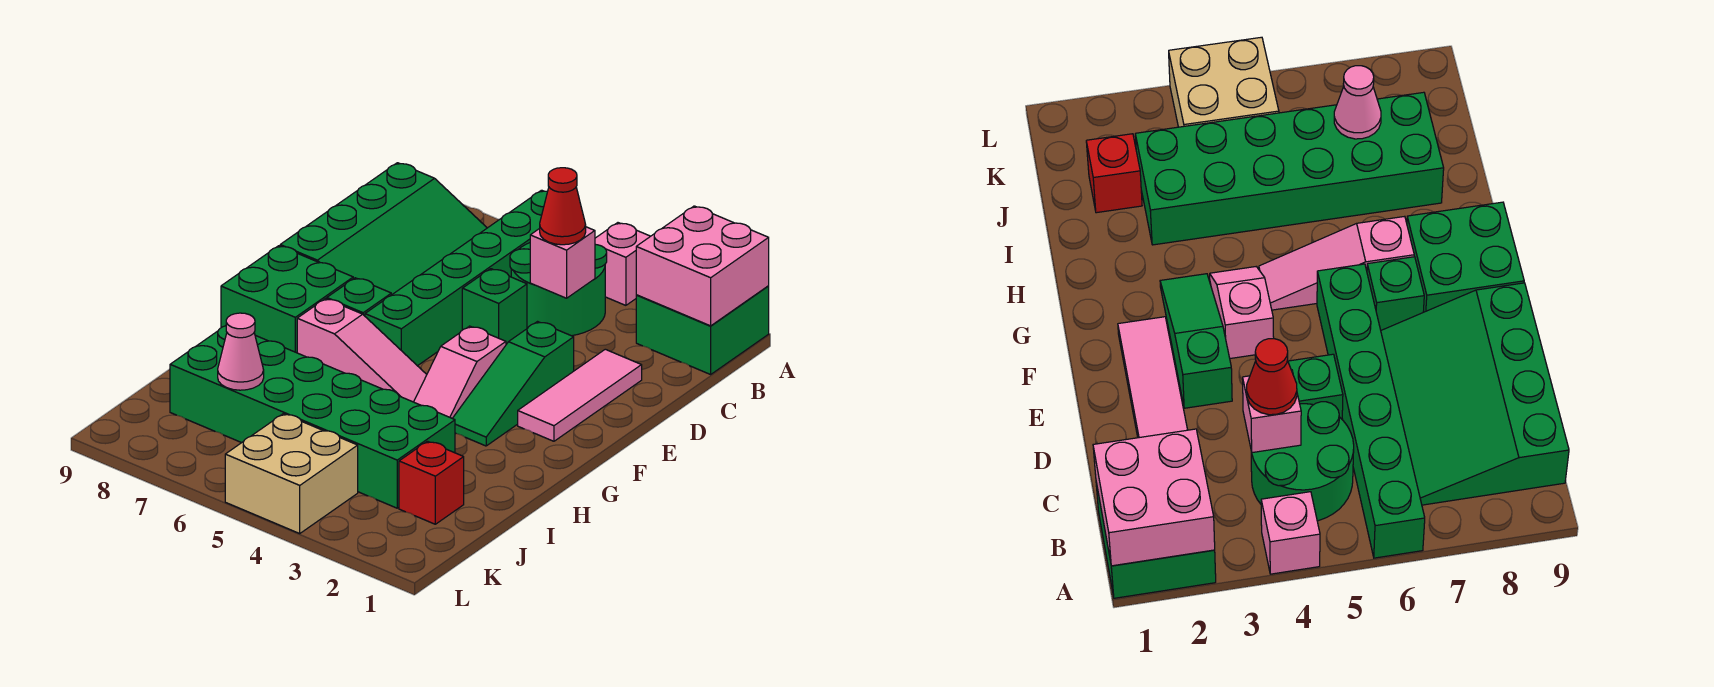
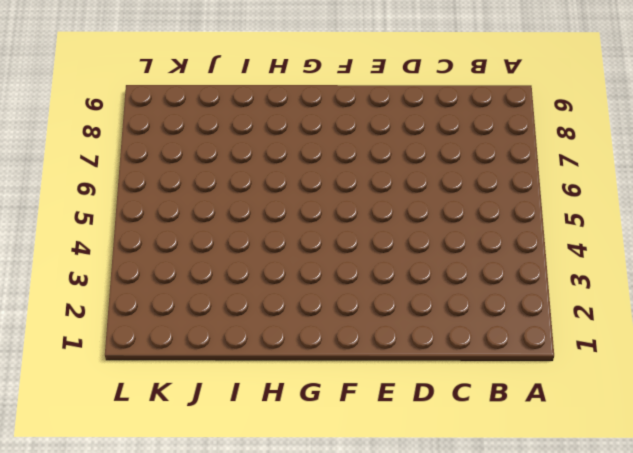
none -> green brick A1:B2 level 1
none -> pink brick A4 level 1
none -> green brick A6:F6 level 1

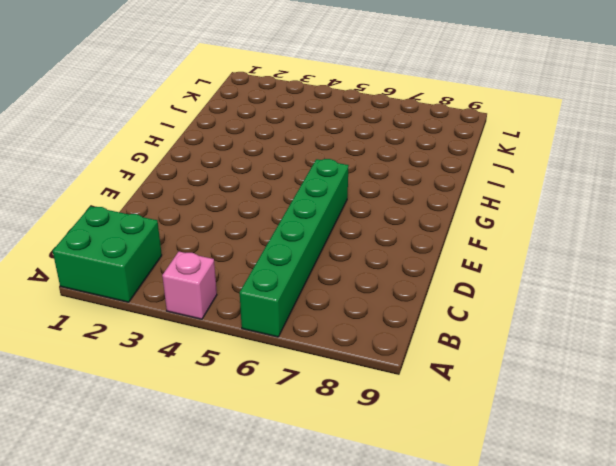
none -> green round brick B4:C5 level 1
none -> green slope B7:E9 level 1 top 9
none -> pink tile D2:F2 level 1

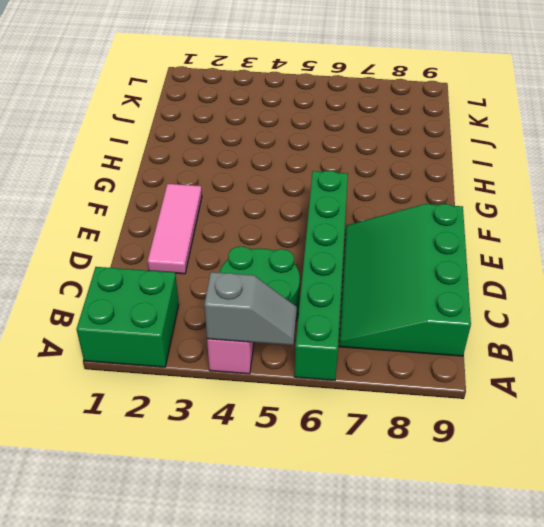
grey slope A4:A5 level 2 top 4 -> none
none -> green brick D5 level 1
none -> green slope E3:G3 level 1 top E
none -> pink slope F4:G4 level 1 top F

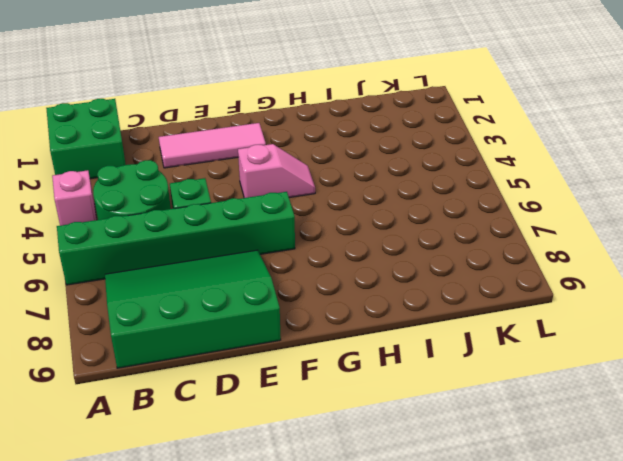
none -> green slope E3:G3 level 1 top E
none -> green brick F7 level 1
none -> green brick F8:G9 level 1

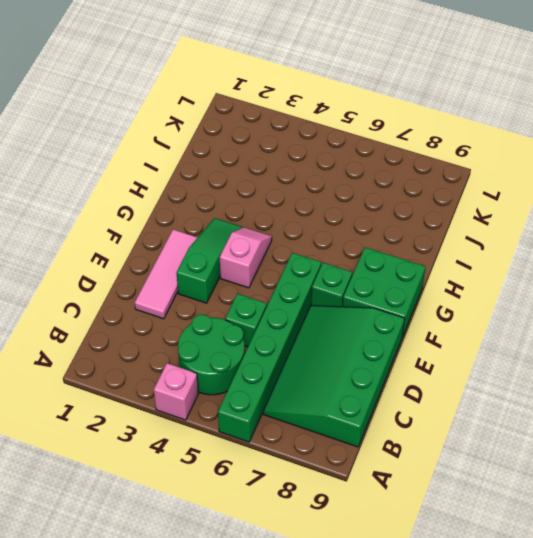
none -> green brick A1:B2 level 1
none -> pink slope G5:G7 level 1 top 7
none -> green brick I3:J8 level 1

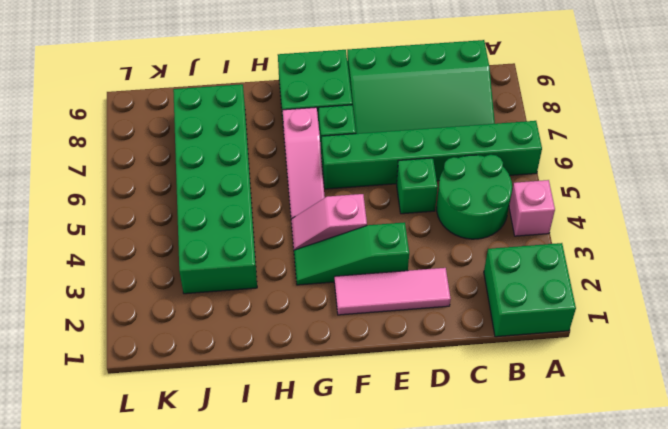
none -> red brick J2 level 1
none -> tan brick K4:L5 level 1
none -> pink brick A1:B2 level 2

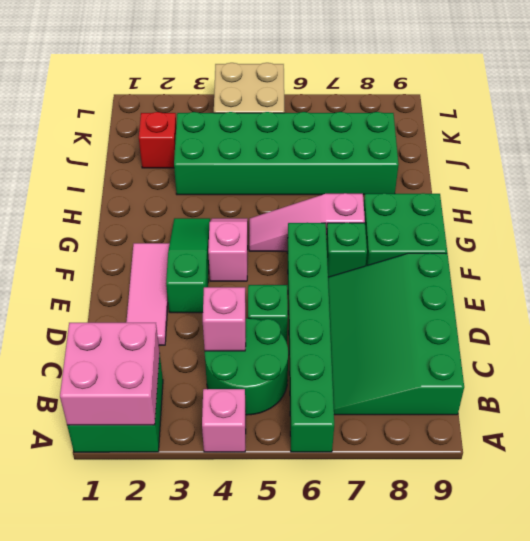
none -> pink cone J7 level 2
none -> red cone C4 level 3

